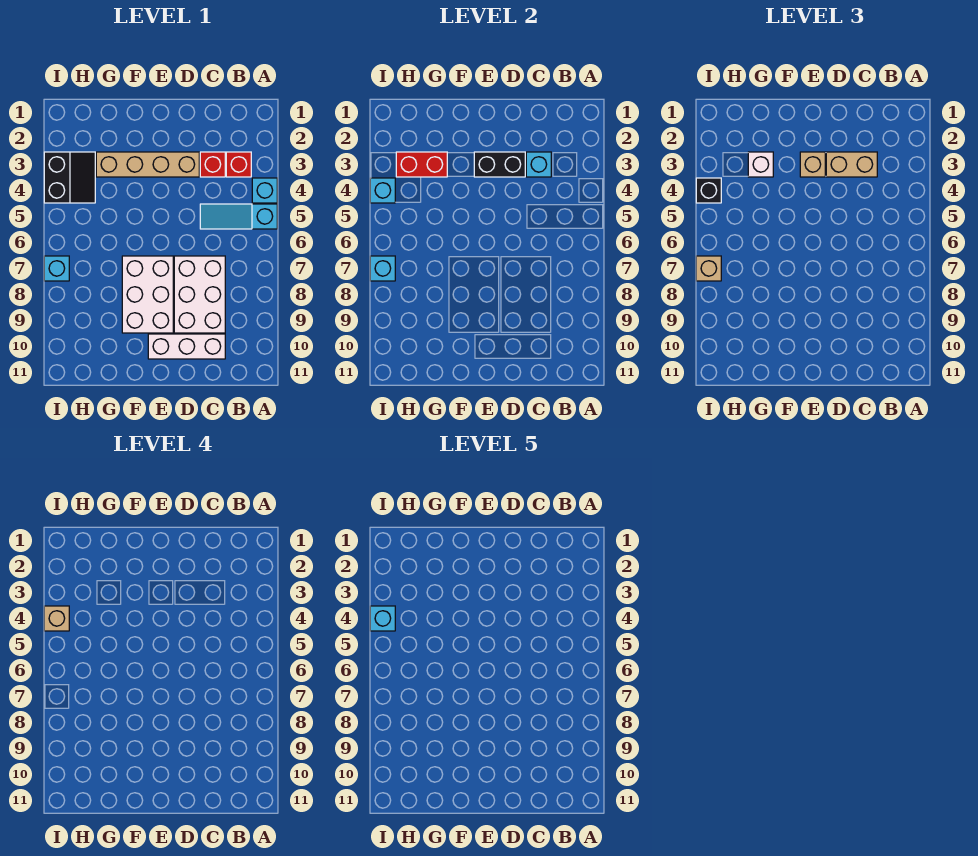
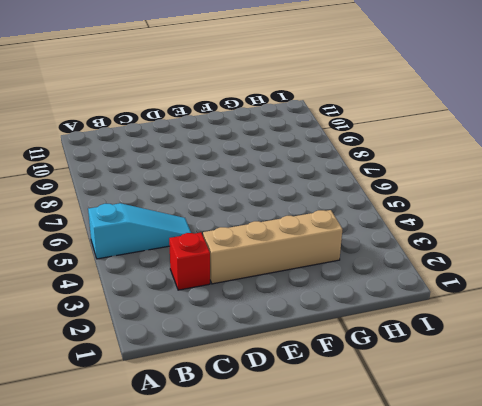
none -> cyan brick A4 level 1
none -> red brick B3 level 1
none -> white brick C7:D9 level 1

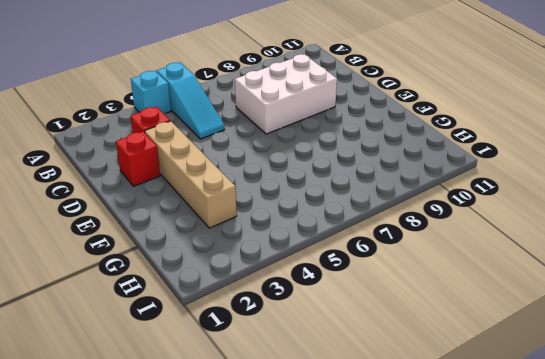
red brick D2 level 1 -> red brick B3 level 1
none -> white brick C10:E10 level 1
none -> white brick E7:F9 level 1
none -> black slope H3:I4 level 1 top I

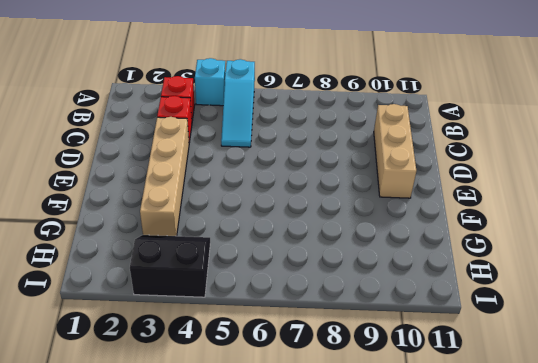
tan brick C10:E10 level 1 -> white brick C10:E10 level 1
none -> white brick C7:D9 level 1
none -> white brick E7:F9 level 1
none -> cyan brick I7 level 1

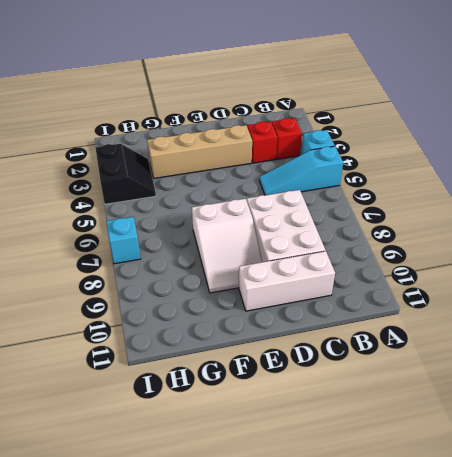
white slope E7:F9 level 1 top 7 -> white brick E7:F9 level 1
none -> cyan brick C3 level 2
none -> black brick D3:E3 level 2
none -> red brick G3:H3 level 2

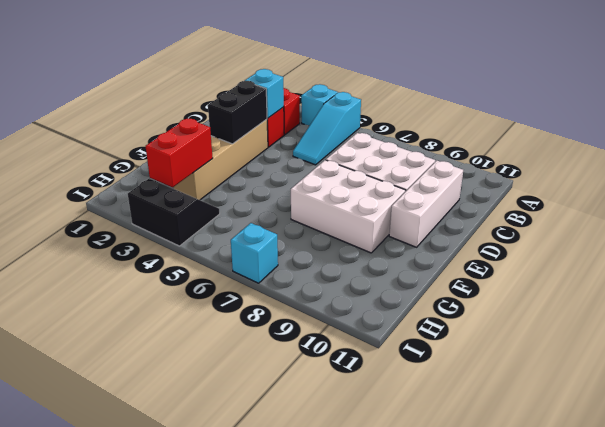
none -> cyan brick I4 level 2
none -> cyan brick I7 level 2
none -> tan brick C3:D3 level 3

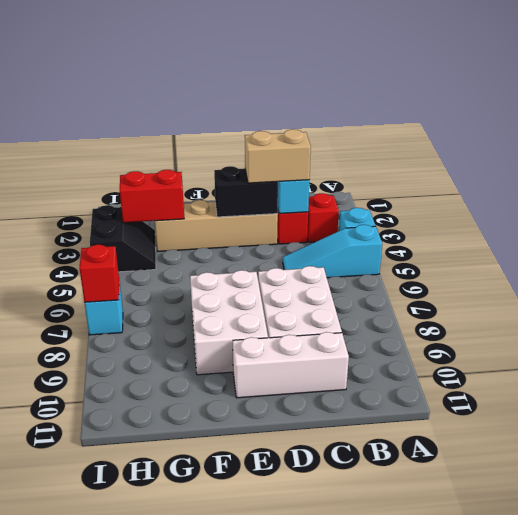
red brick I7 level 2 -> cyan brick I7 level 2
none -> cyan brick I4 level 2
none -> tan brick E3 level 3
none -> white brick G3 level 3

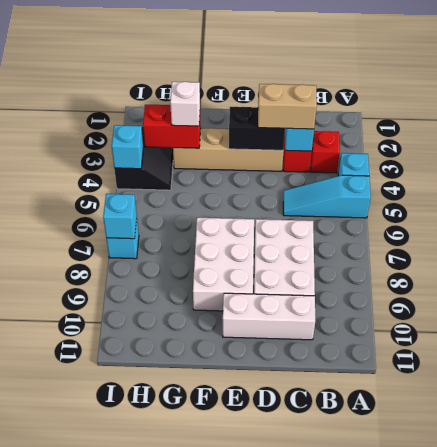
none -> tan brick E3 level 3
none -> black brick I4 level 3
none -> tan brick I7 level 3

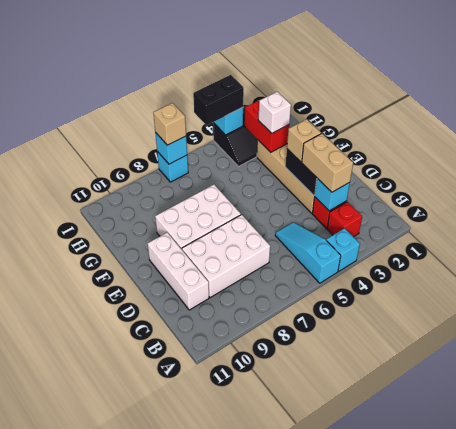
black brick I4:I5 level 3 -> black brick I4 level 3
none -> tan brick I4 level 4
none -> cyan brick I4 level 5

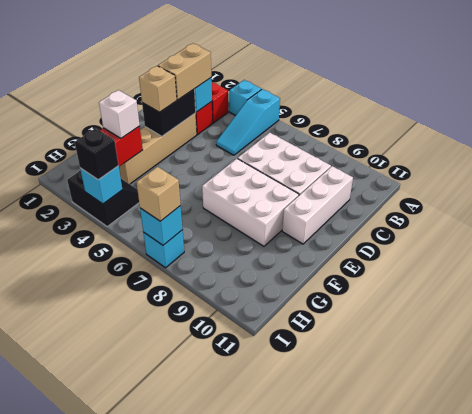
none -> tan brick I4 level 4
none -> cyan brick I4 level 5

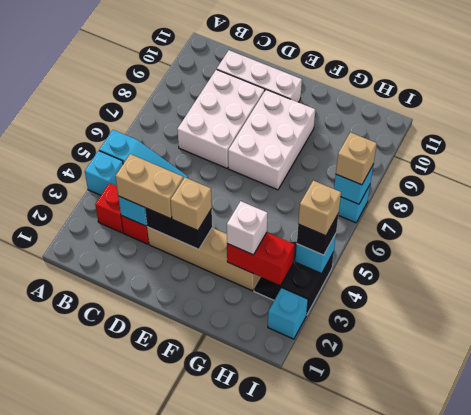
cyan brick I2 level 1 -> cyan brick I4 level 5

